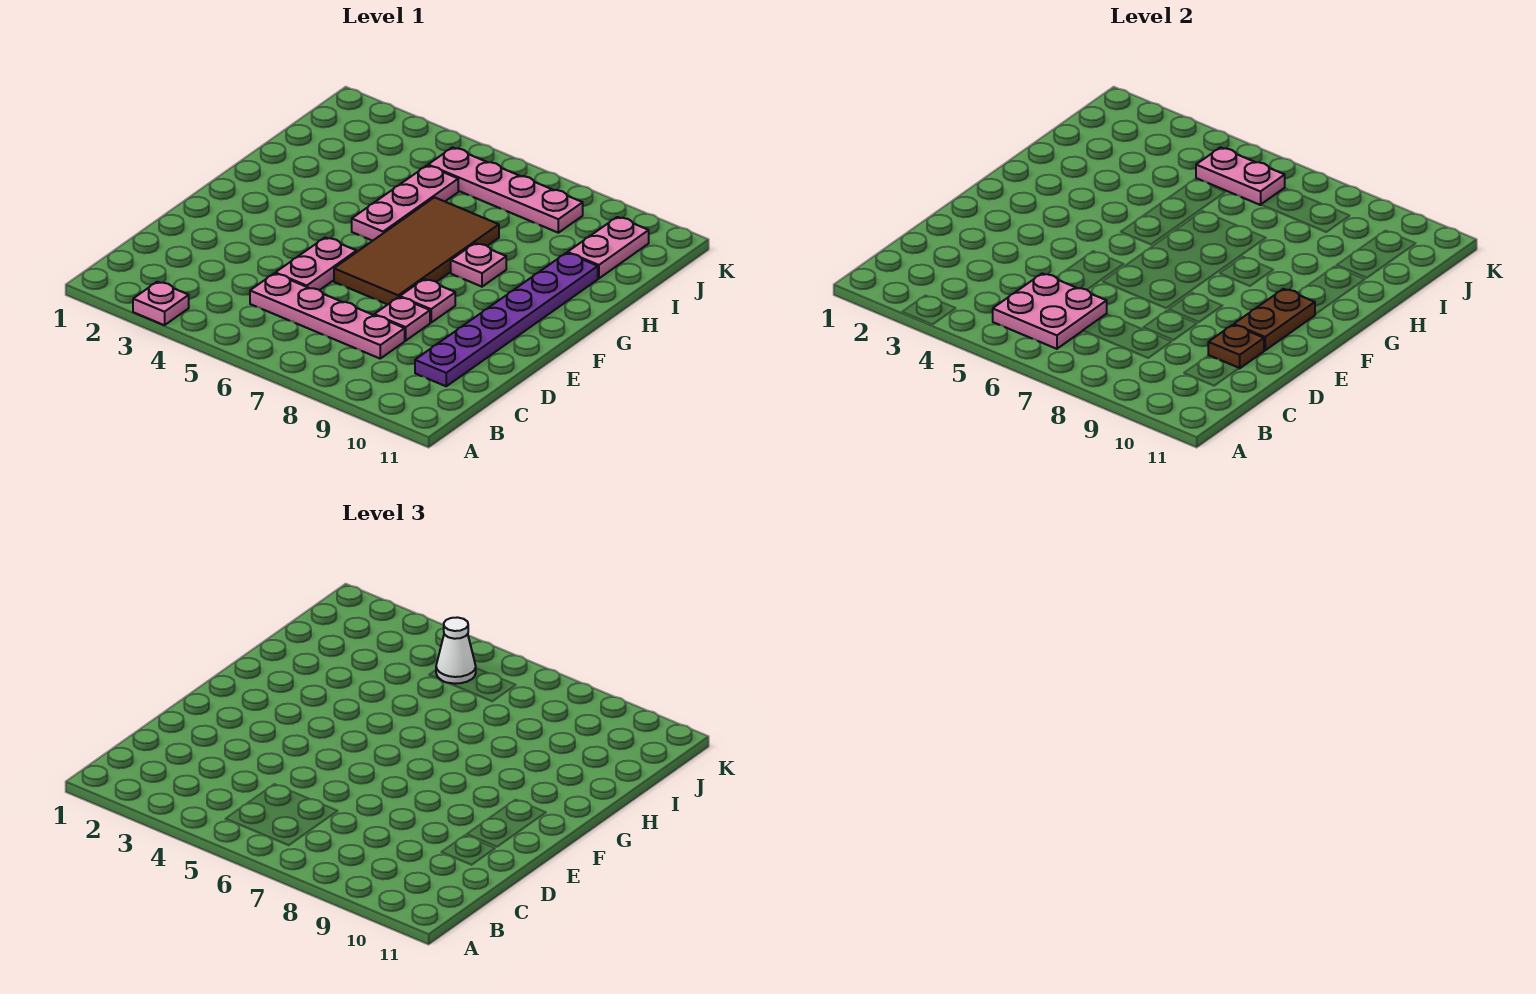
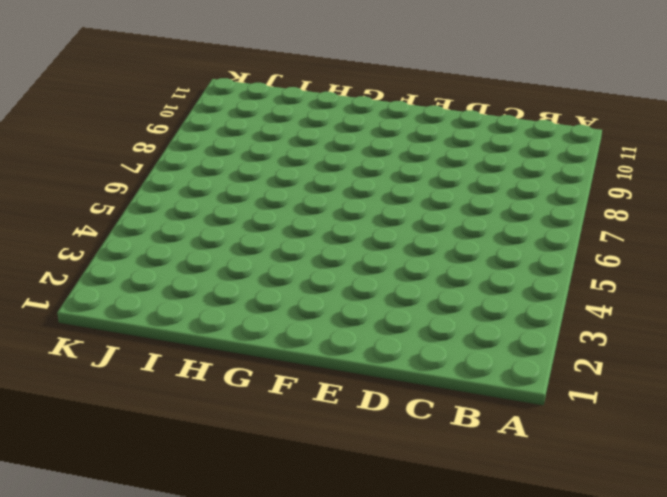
none -> pink plate A3 level 1
none -> pink plate C5:C8 level 1
none -> purple plate C10:H10 level 1

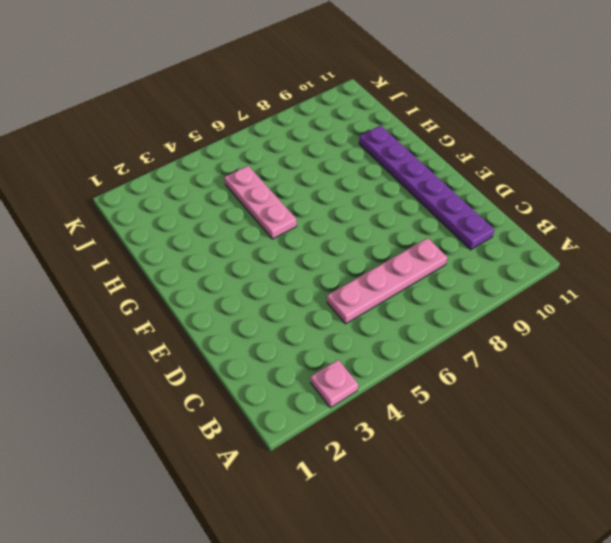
none -> pink plate D5:E5 level 1
none -> pink plate D8 level 1
none -> brown tile E6:H7 level 1

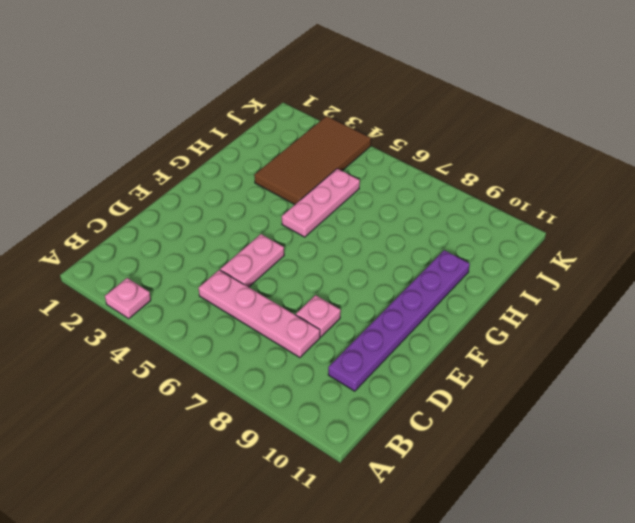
brown tile H3:K4 level 1 -> brown tile E6:H7 level 1
none -> pink plate E8 level 1
none -> pink plate G8 level 1
none -> pink plate I10:J10 level 1

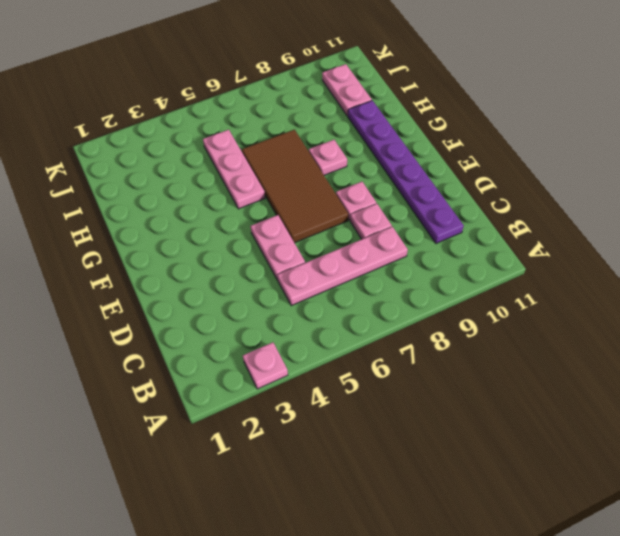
none -> pink plate J5:J8 level 1
none -> pink plate B5:C6 level 2
none -> brown plate D10 level 2

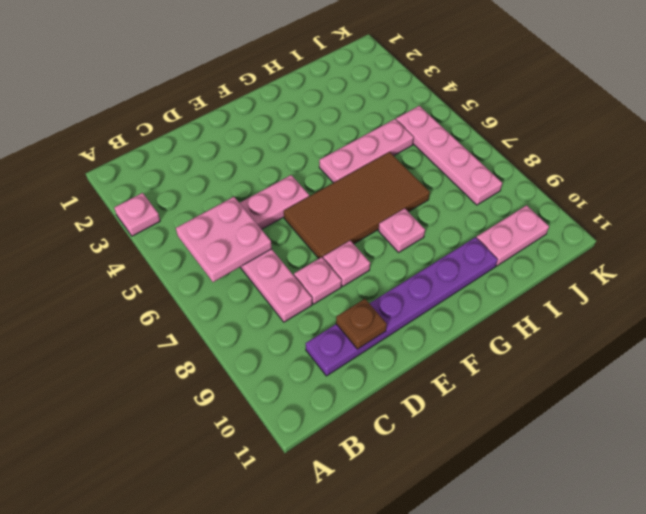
none -> brown plate E10:F10 level 2
none -> pink plate J5:J6 level 2
none -> white cone J5 level 3

